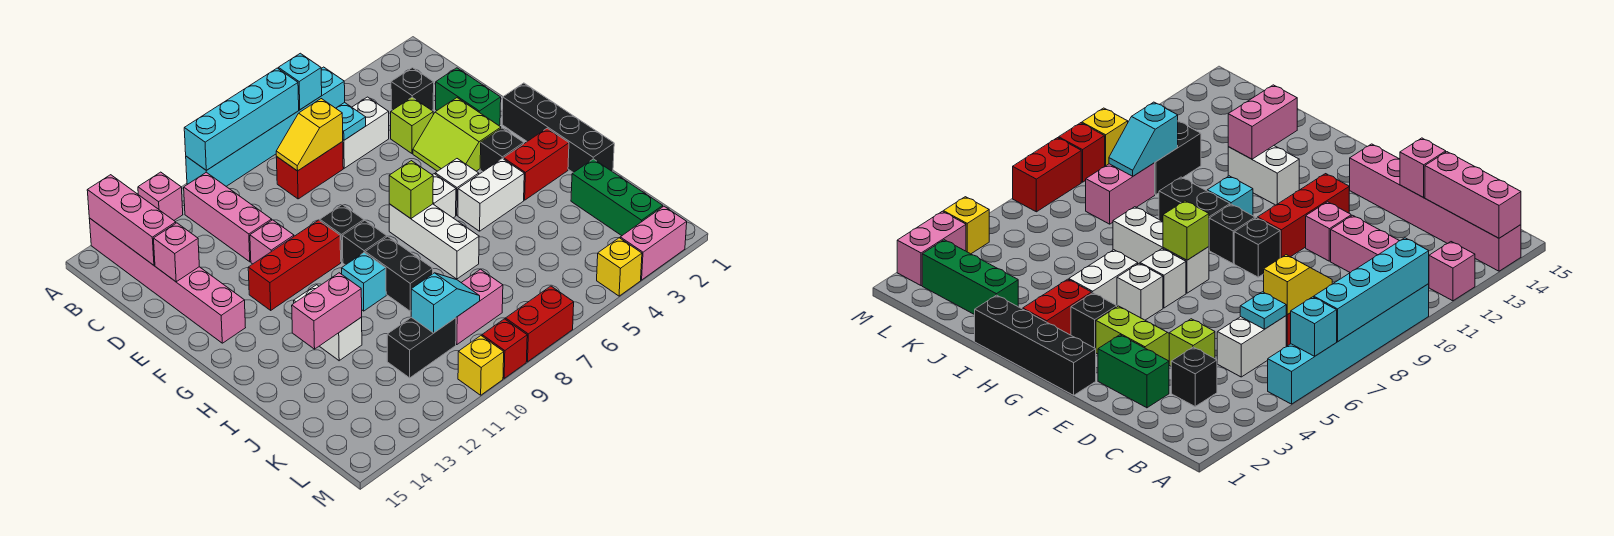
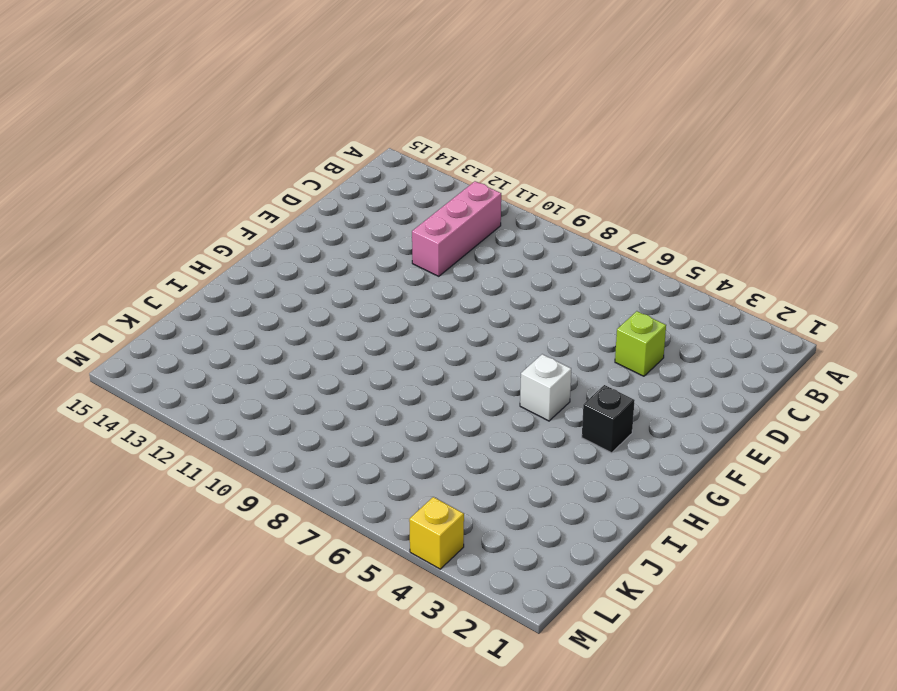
none -> cyan brick A5:A10 level 1
none -> pink brick A12 level 1
none -> pink brick A14:F14 level 1
none -> black brick C3 level 1

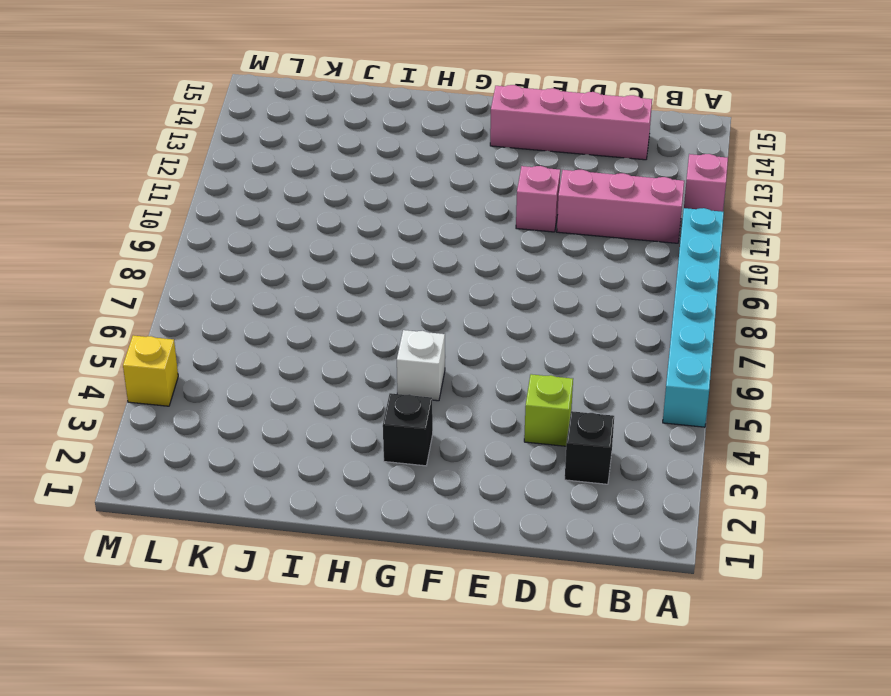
pink brick C14:F14 level 1 -> pink brick A14:F14 level 1
none -> white brick C5:C6 level 1
none -> red brick C7:C8 level 1
none -> green brick D2:E2 level 1
none -> lime slope E3:F4 level 1 top 3

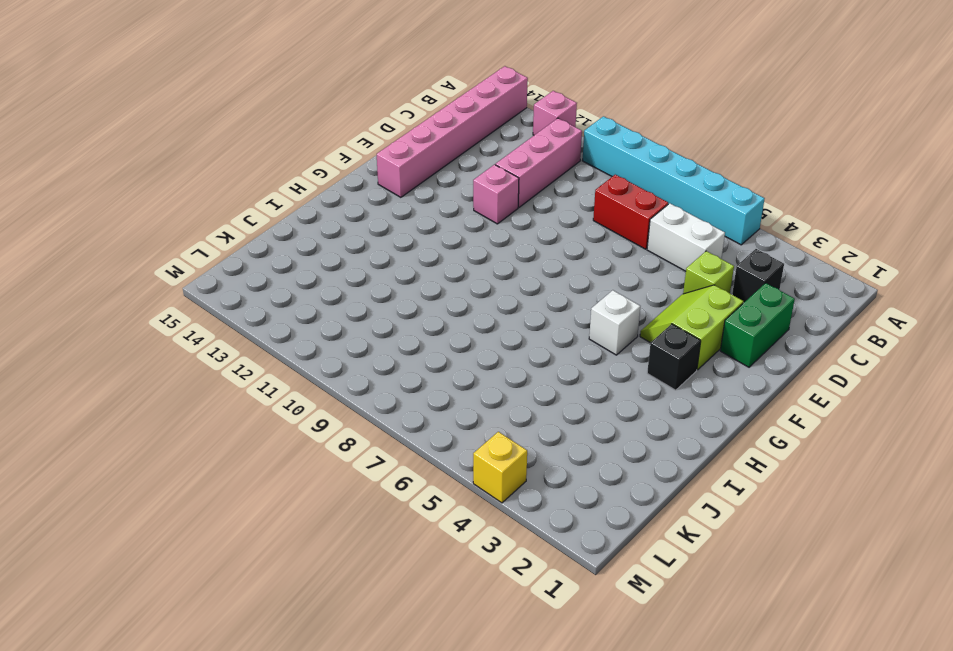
none -> black brick F1:I1 level 1
none -> black brick F9 level 1
none -> red brick F10:F12 level 1
none -> white brick G6 level 1

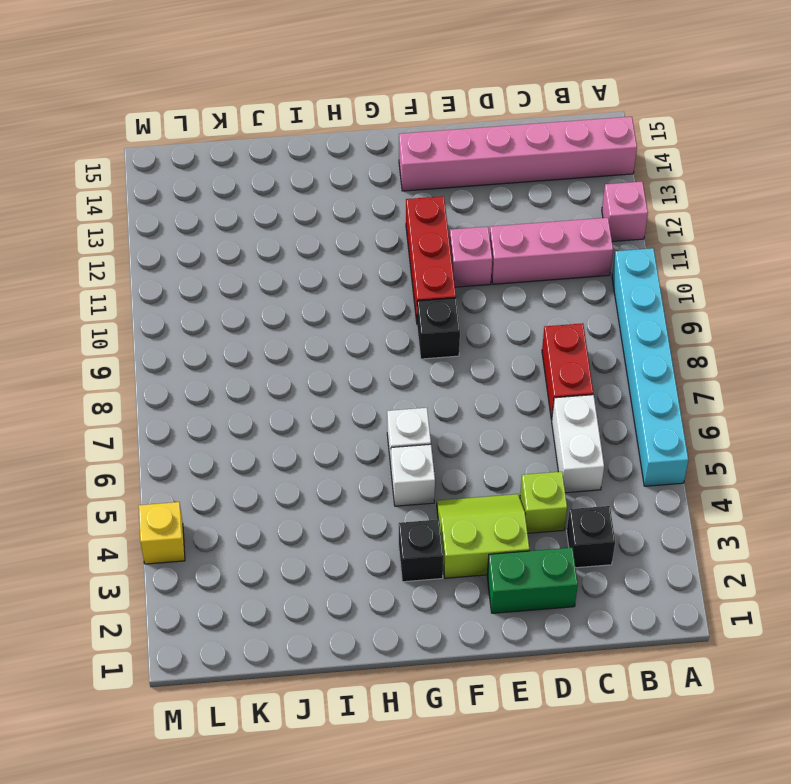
none -> black brick F1:I1 level 1
none -> white brick G7:I7 level 1
none -> black brick G9 level 1
none -> red brick H2:H3 level 1

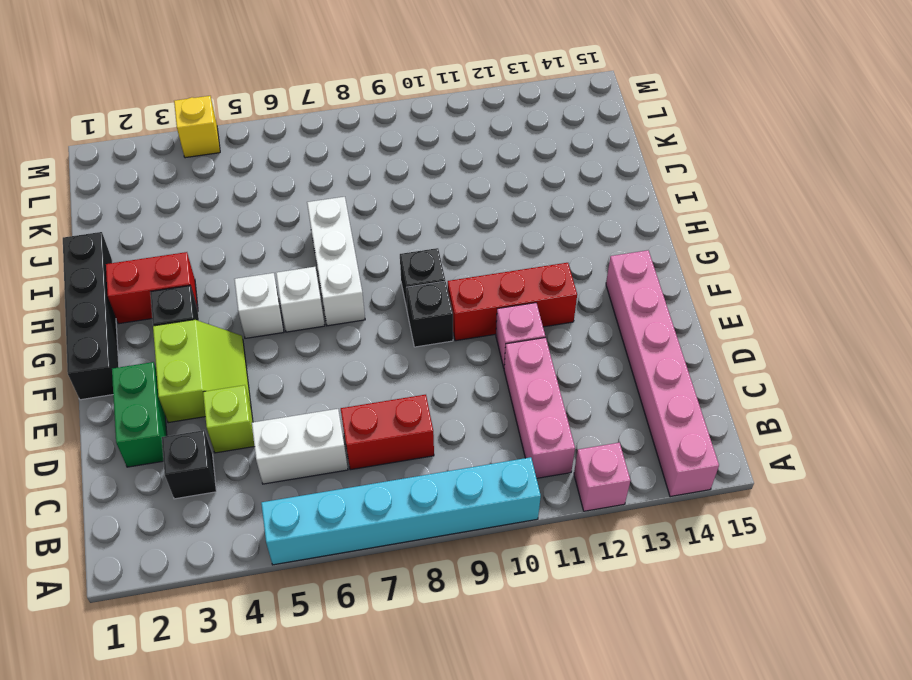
none -> white brick H4:H5 level 1
none -> black brick H9:I9 level 1
none -> cyan brick H10 level 1
none -> white brick H12:I12 level 1

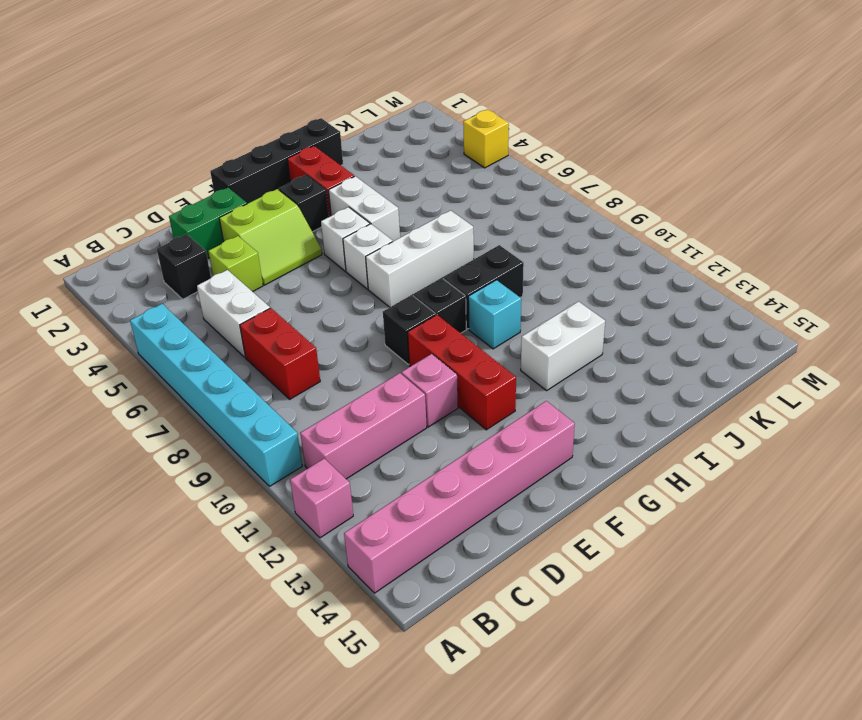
none -> green brick J2:L2 level 1
none -> pink brick K8:K9 level 1
none -> black brick K10:K11 level 1
none -> pink brick M2:M3 level 1

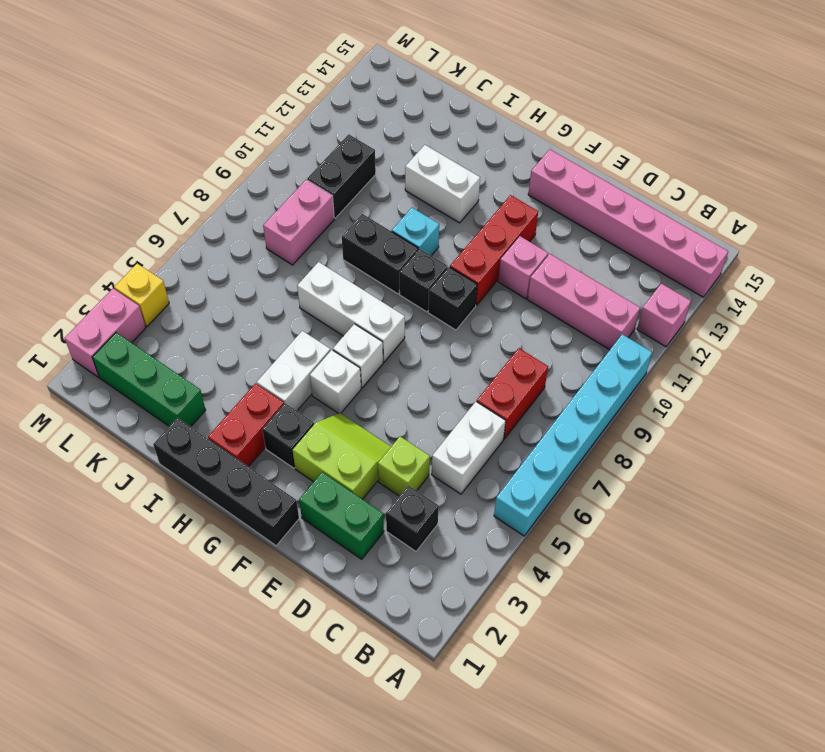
none -> red brick M7:M8 level 1
none -> red brick M9 level 1
none -> yellow brick M10 level 1
none -> cyan brick A6 level 2

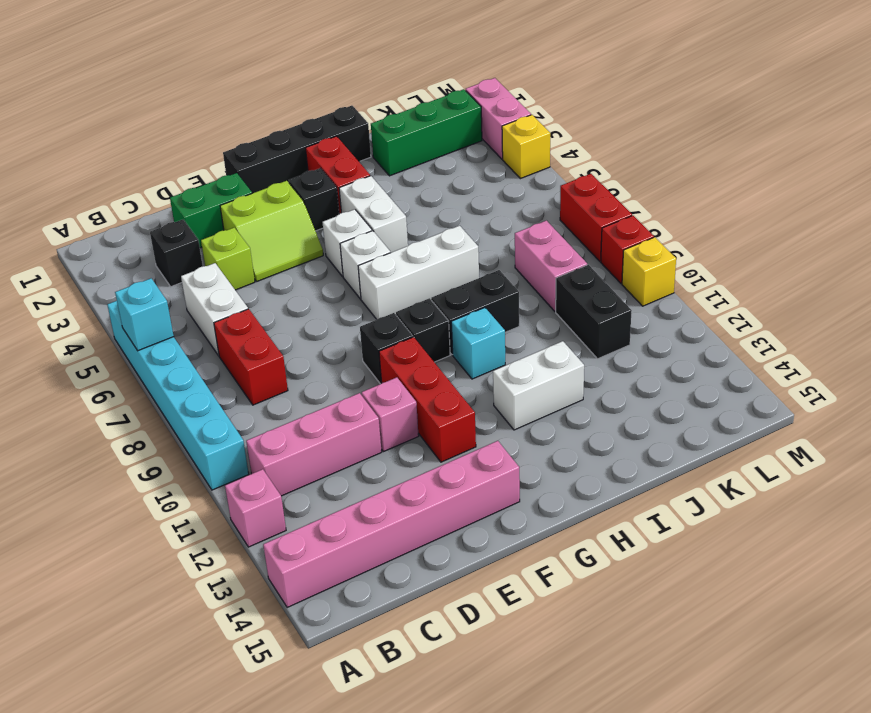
none -> cyan brick A7:A10 level 2
none -> pink brick A14:C14 level 2
none -> cyan plate C6 level 2
none -> yellow slope C7:C8 level 2 top 7

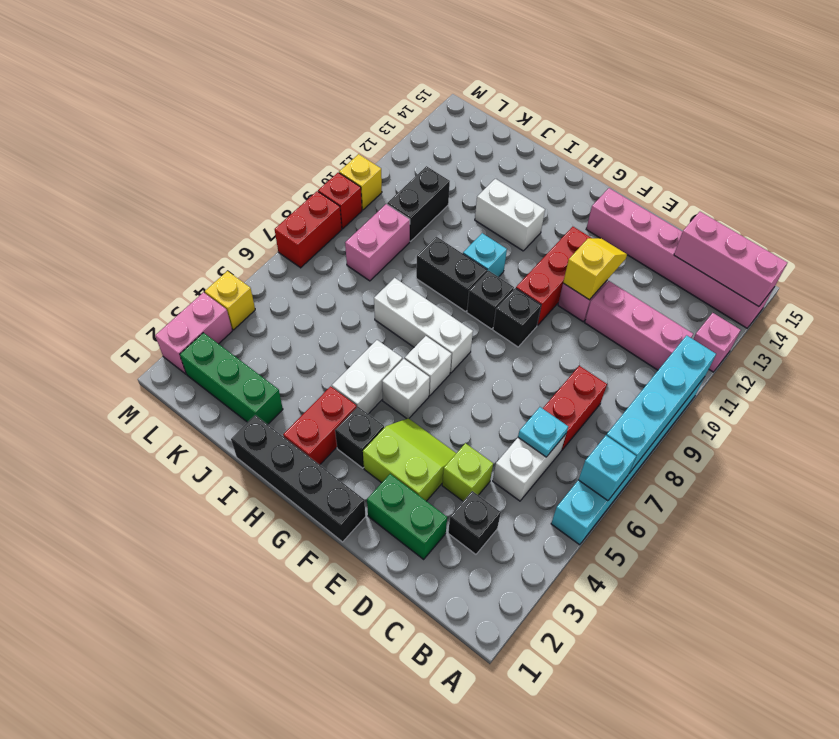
yellow slope E11:E12 level 2 top 11 -> yellow slope C7:C8 level 2 top 7
none -> pink brick D14 level 2
none -> lime brick G7 level 2
none -> pink brick I12:I13 level 2
none -> cyan slope K9:K10 level 2 top 10

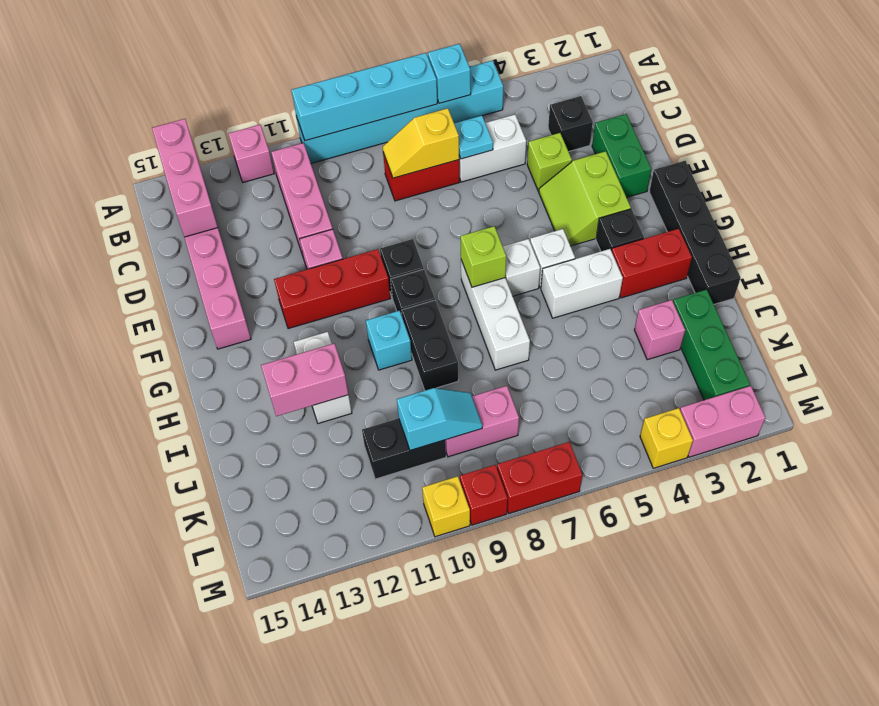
pink brick J3 level 1 -> pink brick D14 level 2

